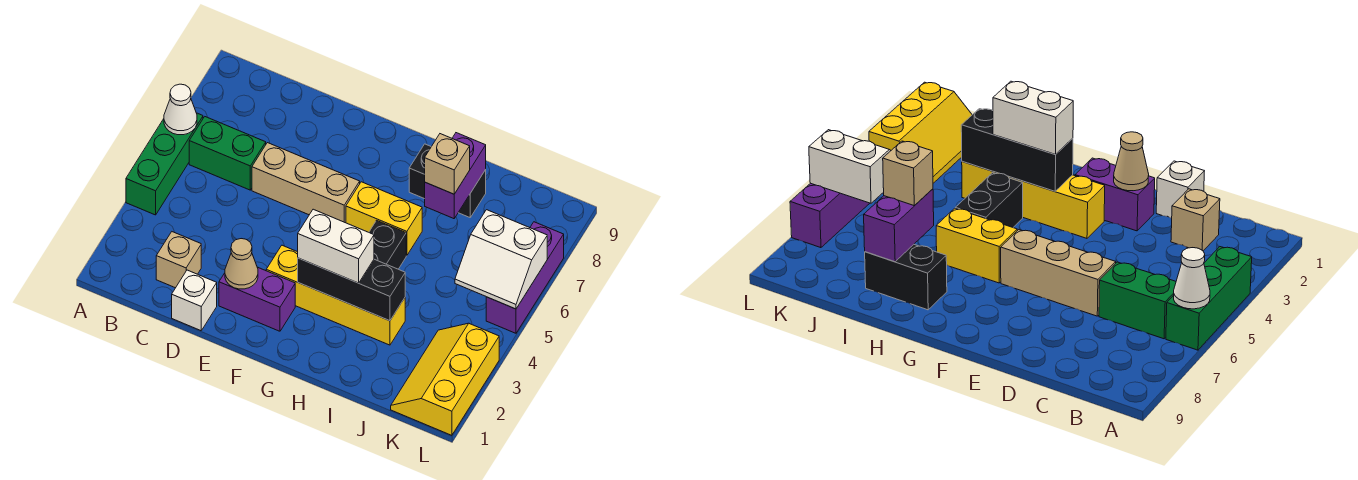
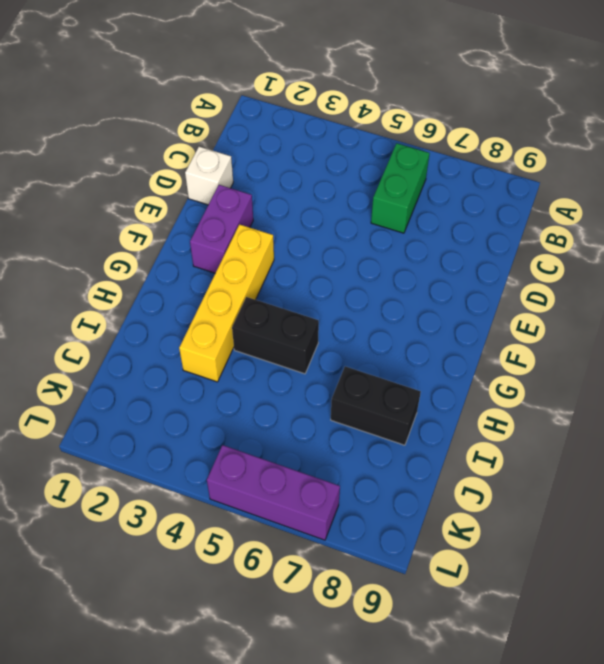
black brick I7:I8 level 1 -> black brick H8:I8 level 1
none -> green brick A4:A6 level 1
none -> tan brick C2 level 1
none -> tan brick D6:F6 level 1

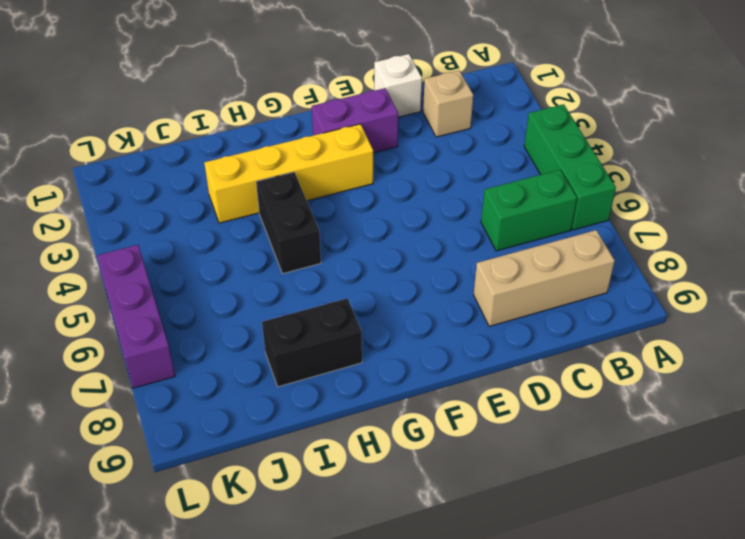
tan brick B8:D8 level 1 -> tan brick D6:F6 level 1
none -> yellow brick G6:H6 level 1
none -> yellow slope K1:L3 level 1 top L
none -> white cone A6 level 2

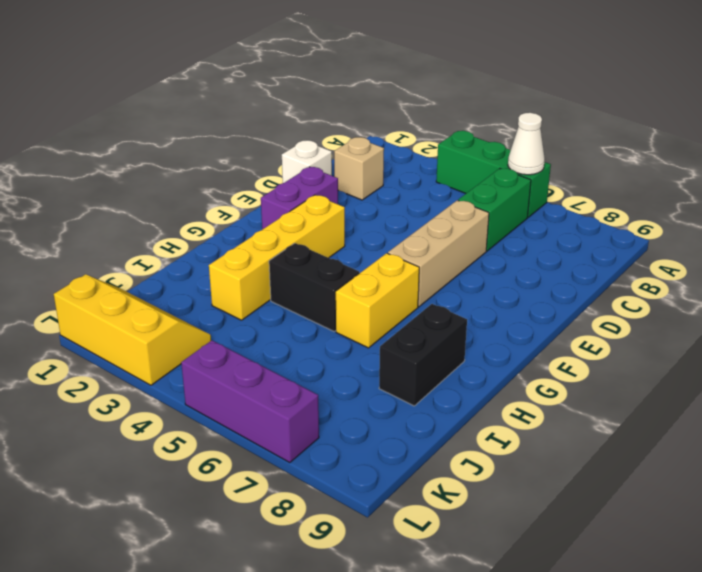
none -> tan cone E2 level 2
none -> black brick G3:I3 level 2
none -> purple brick I7:I8 level 2

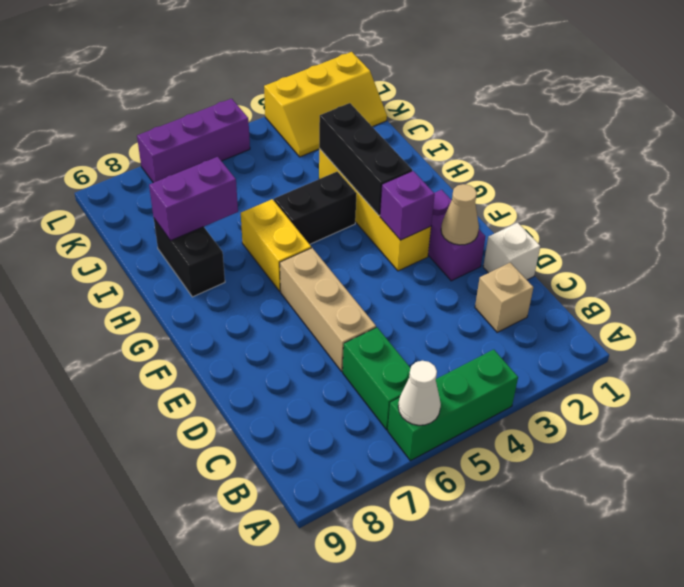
purple brick F3 level 2 -> none
none -> white slope K5:L6 level 2 top 6
none -> white brick G3:H3 level 3
none -> tan brick I7 level 3

